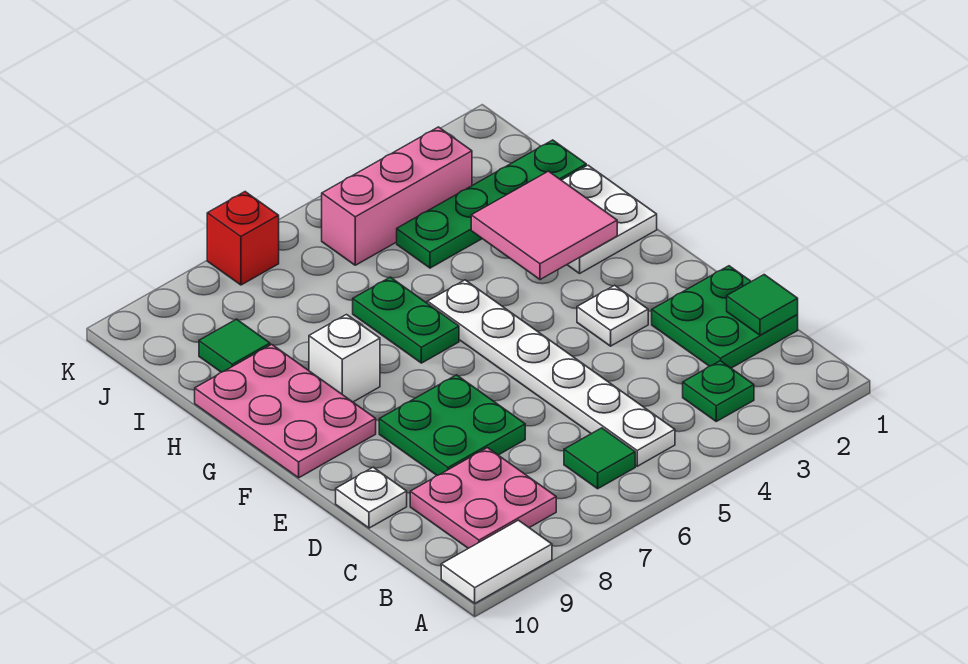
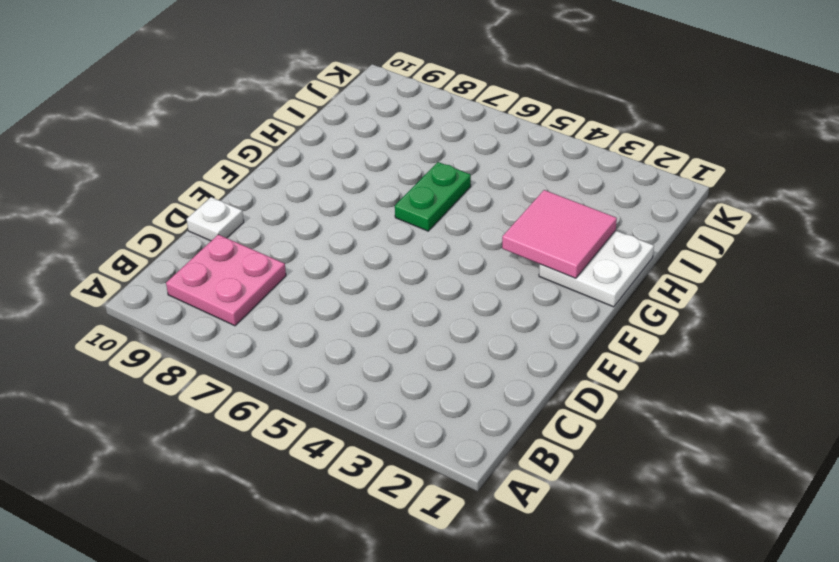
none -> white tile A9:A10 level 1
none -> green plate B3 level 1
none -> white plate B5:G5 level 1

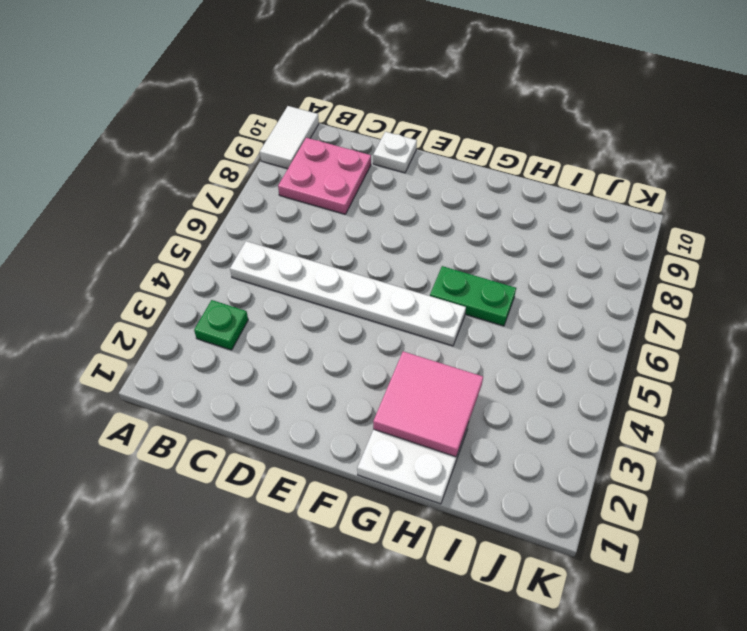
none -> green tile B6 level 1
none -> green plate C1:D2 level 1
none -> green plate D7:E8 level 1

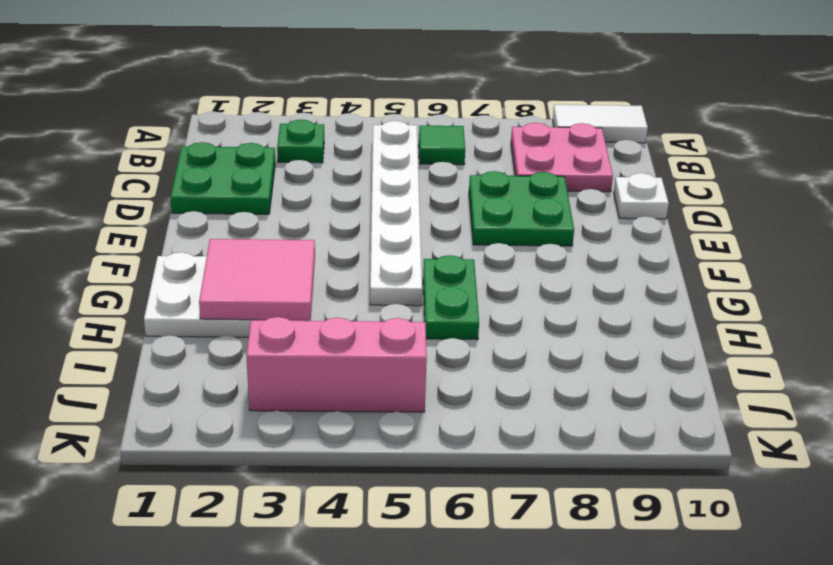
none -> white plate E3 level 1
none -> pink plate F9:H10 level 1
none -> white brick G8 level 1

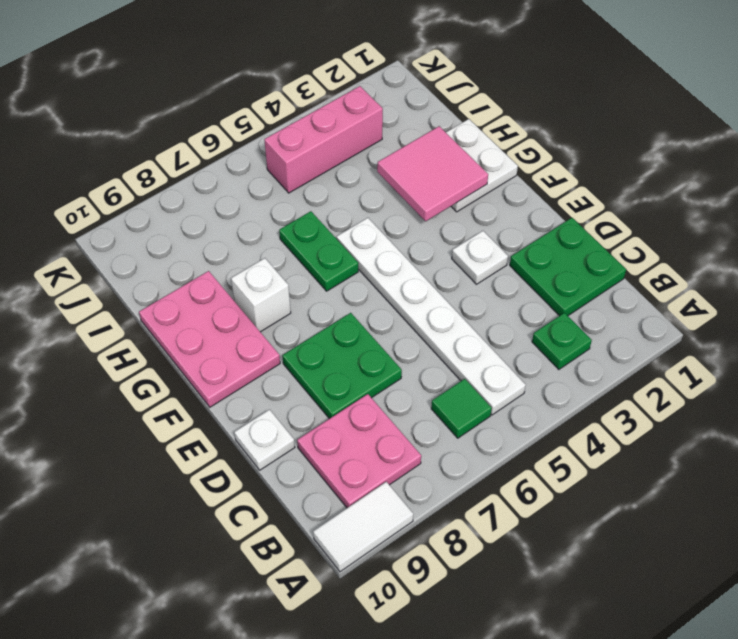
none -> green plate I1:I4 level 1
none -> green tile I9 level 1
none -> red brick K7 level 1

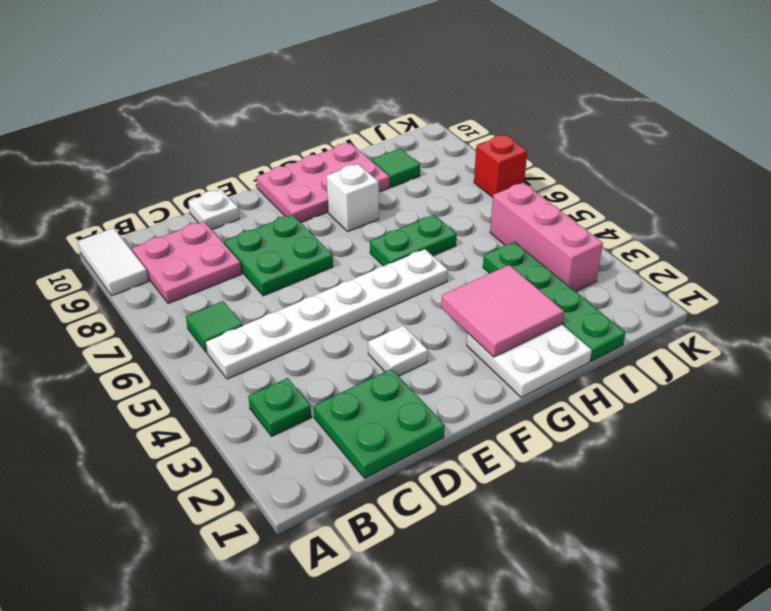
none -> green tile C1 level 2

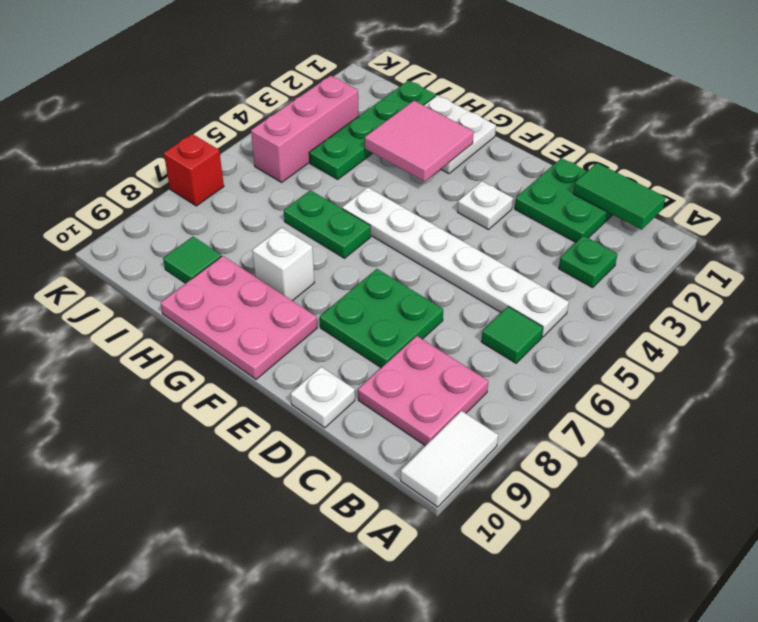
green tile B1:C1 level 2 -> green tile C1 level 2

